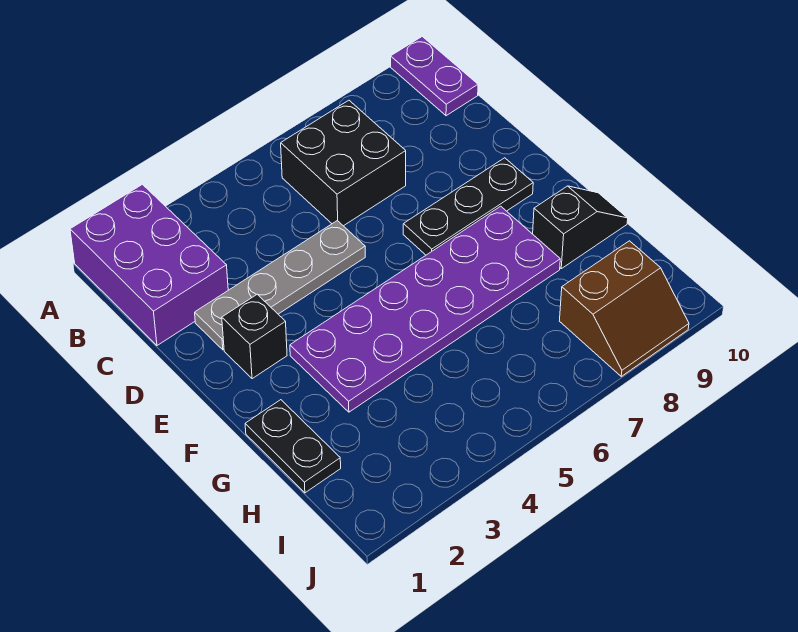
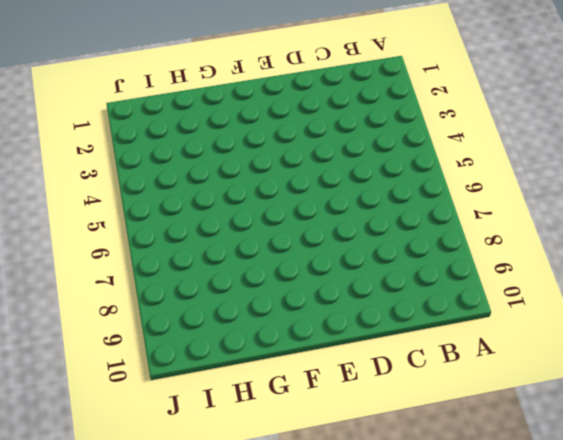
none -> purple brick A1:C2 level 1
none -> purple plate A10:B10 level 1

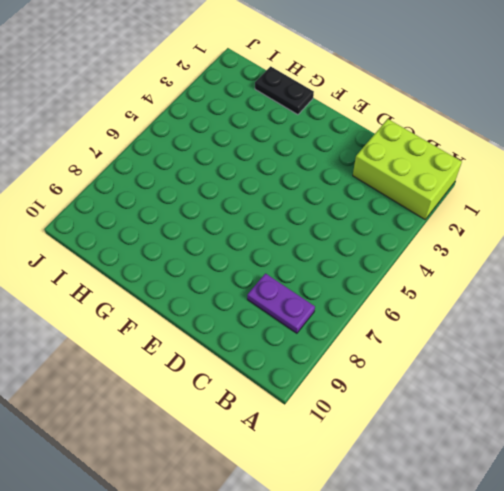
lime brick A1:C2 level 1 -> purple brick A1:C2 level 1
purple plate B8:C8 level 1 -> purple plate A10:B10 level 1
none -> black brick B6:C7 level 1
none -> grey plate D2:D5 level 1

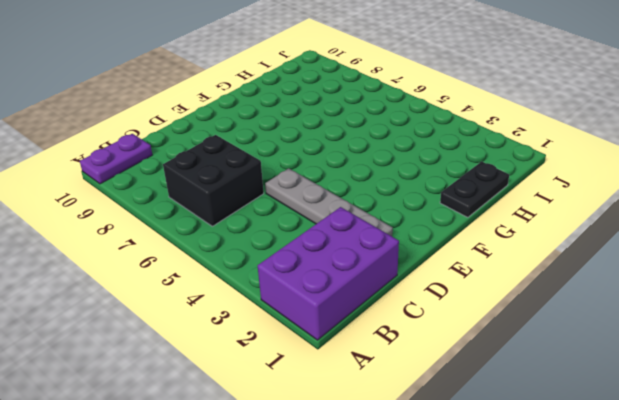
none -> black brick E2 level 1
none -> black plate E7:E9 level 1

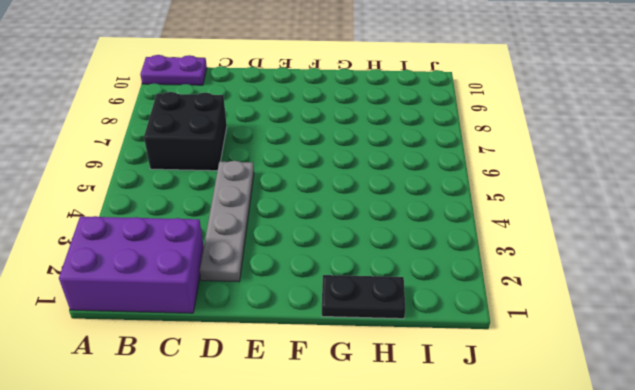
none -> black brick E2 level 1
none -> black plate E7:E9 level 1

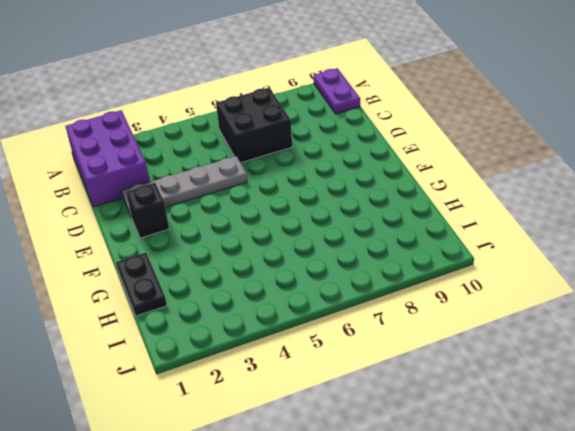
none -> black plate E7:E9 level 1
none -> purple plate F3:G8 level 1

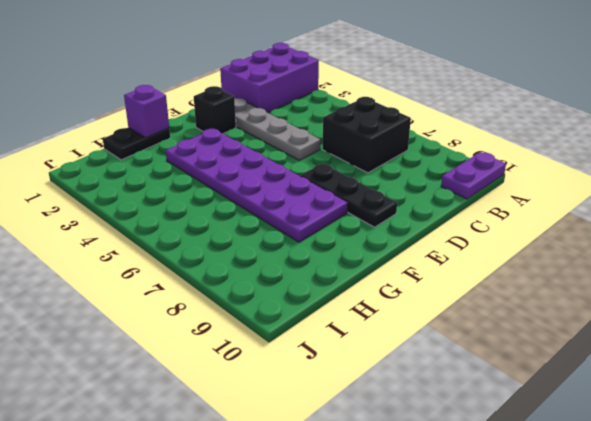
purple brick G1 level 2 -> none
none -> black slope G9:G10 level 1 top 9
none -> brown slope I8:J9 level 1 top I

